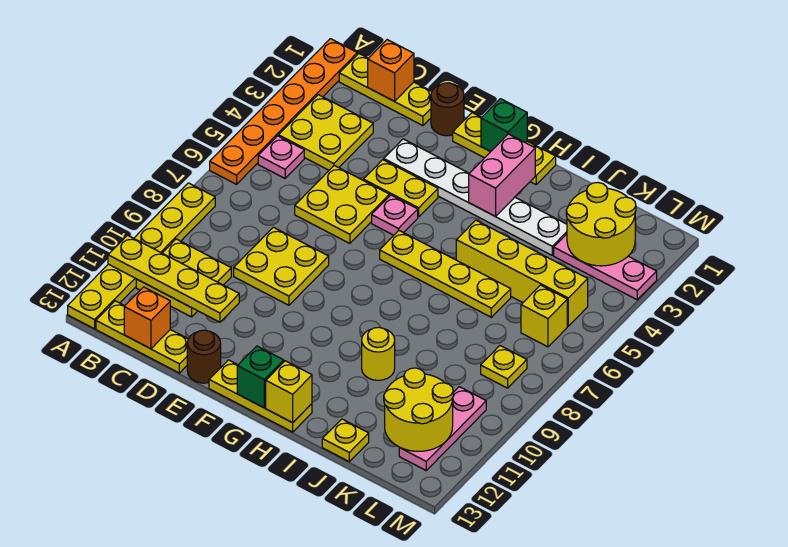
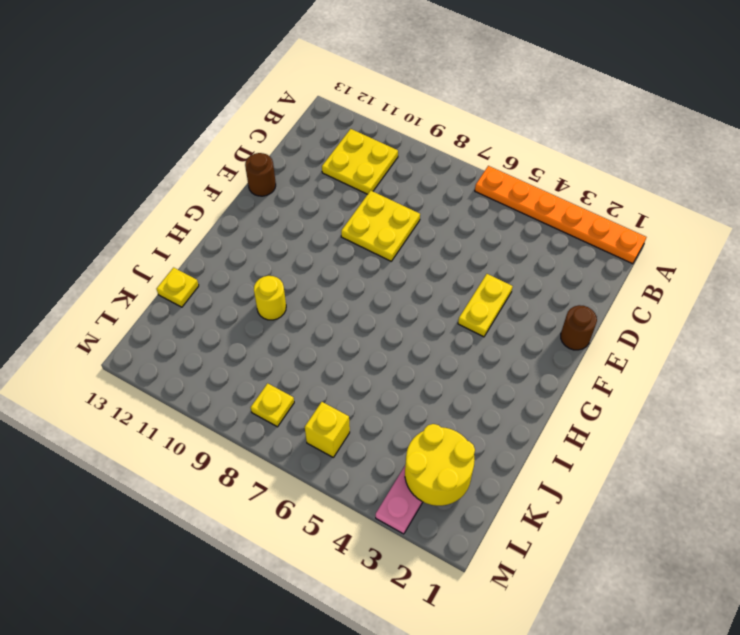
none -> yellow plate A8:A13 level 1
none -> yellow plate B1:D1 level 1
none -> yellow plate B3:C4 level 1
none -> pink plate B5 level 1

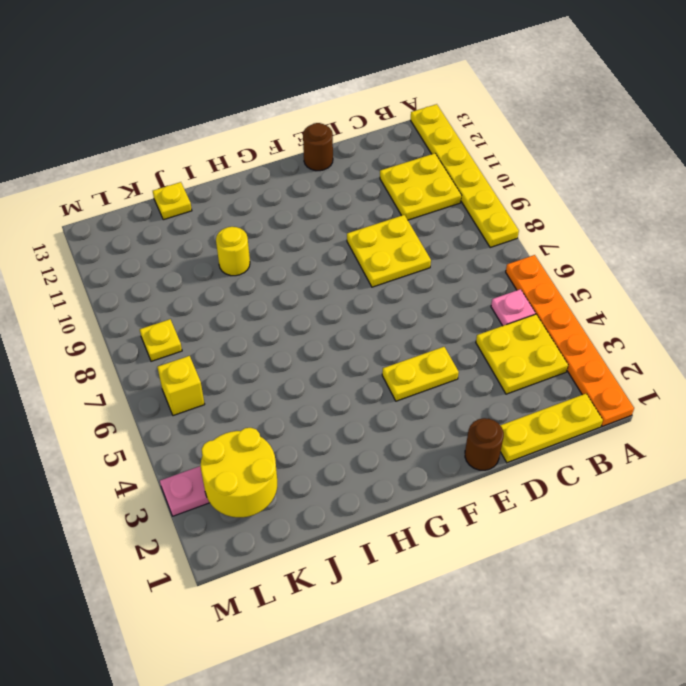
none -> yellow plate B13:D13 level 1
none -> yellow plate D5:E6 level 1
none -> white plate E3:J3 level 1
none -> yellow plate F1:H1 level 1

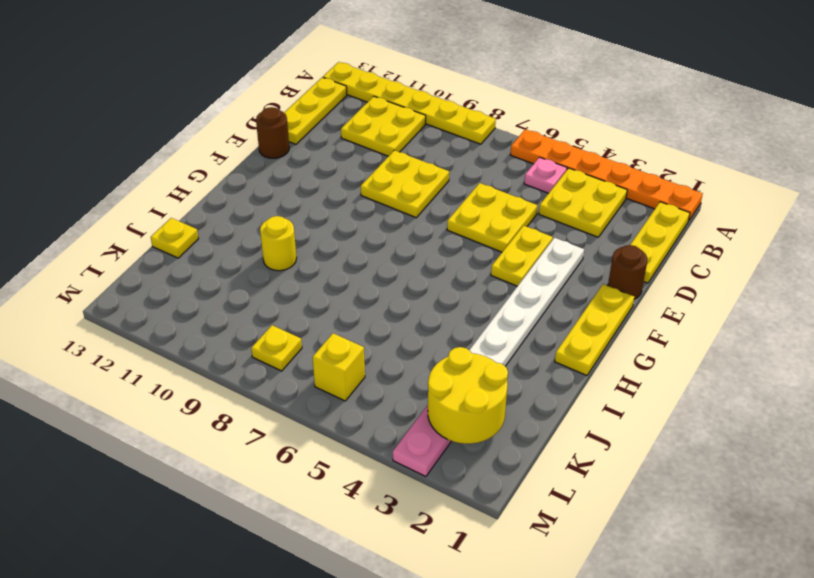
none -> pink plate F5 level 1
none -> yellow plate F13:H13 level 1
none -> yellow plate G6:J6 level 1
none -> yellow brick I5:L5 level 1

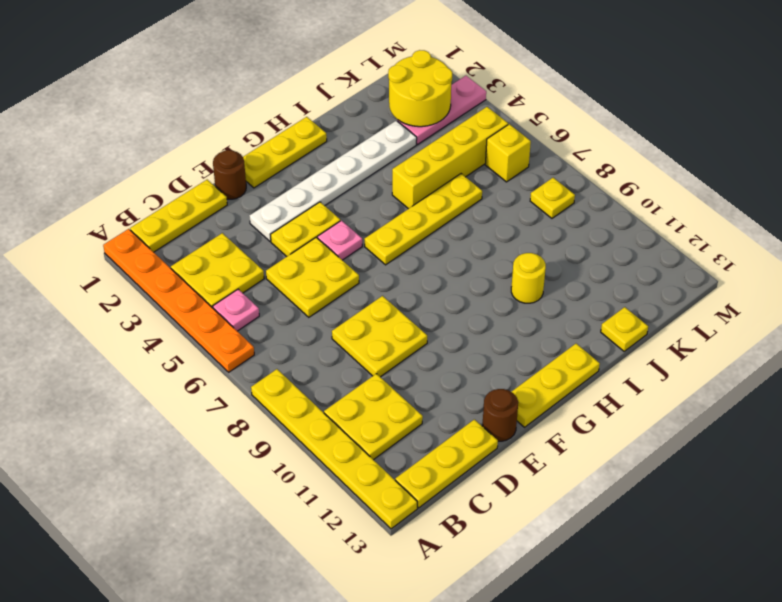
none -> pink plate L10:L12 level 1
none -> yellow plate A11:D11 level 2
none -> orange brick C1 level 2
none -> orange brick C13 level 2

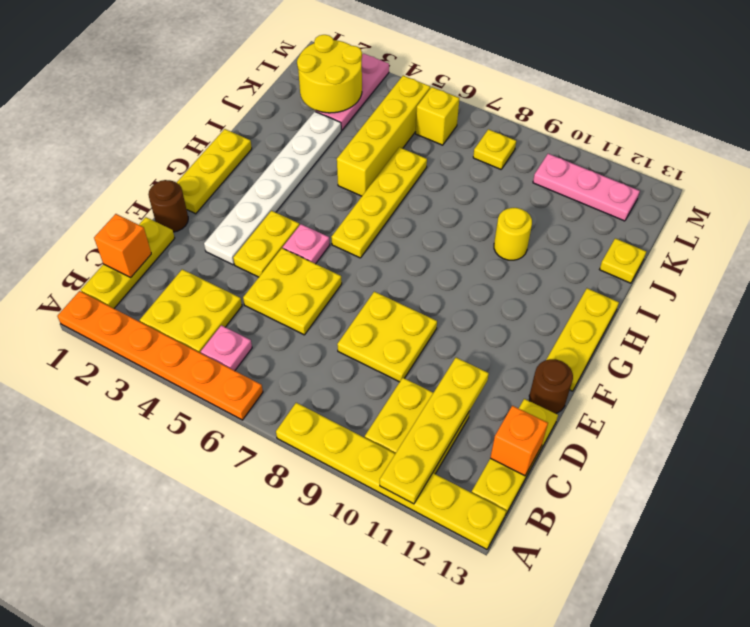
none -> green brick G1 level 2
none -> green brick G13 level 2
none -> pink brick H2:H3 level 2
none -> yellow brick H13 level 2

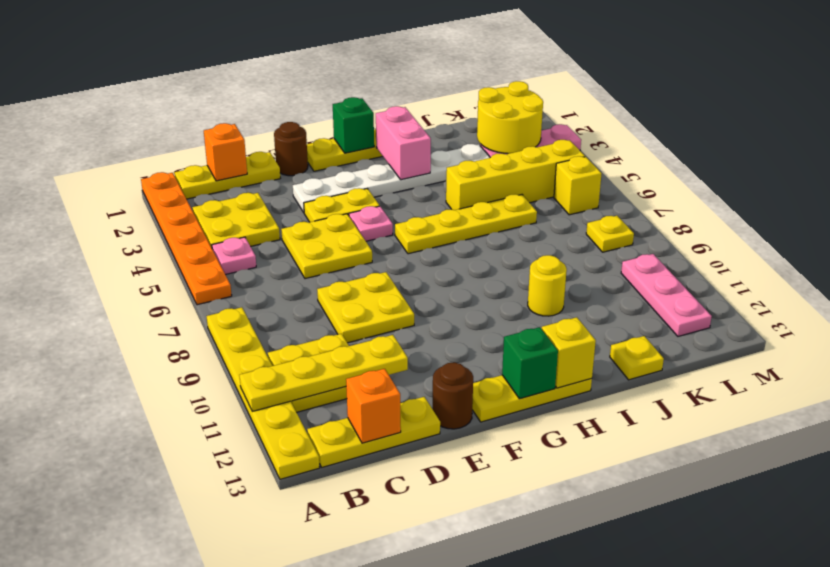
none -> yellow round brick K11:L12 level 2

